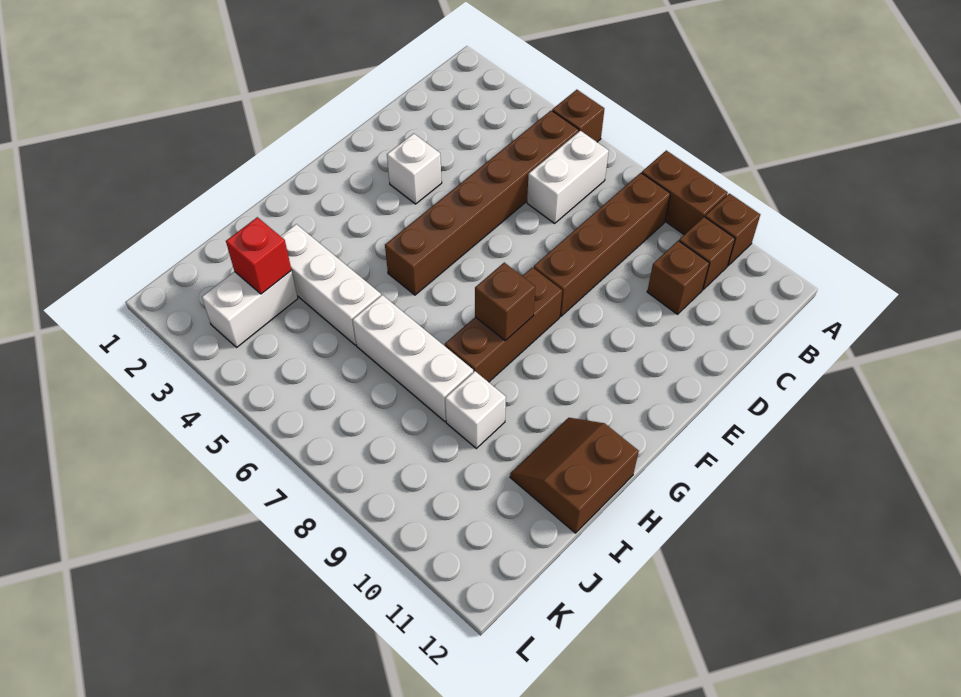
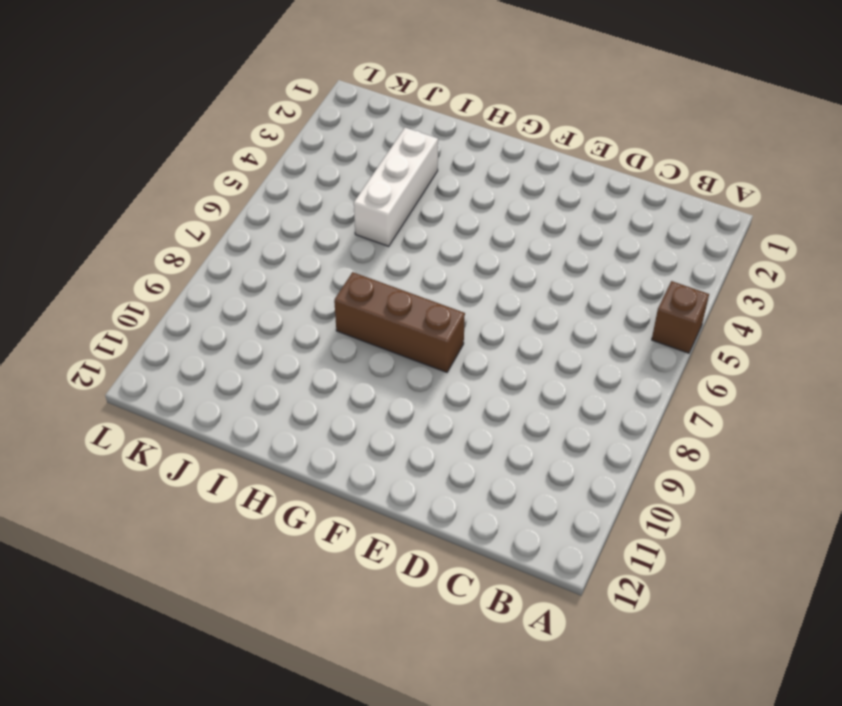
none -> brown brick A8:A9 level 1
none -> brown brick A10 level 1
none -> brown brick B5:G5 level 1

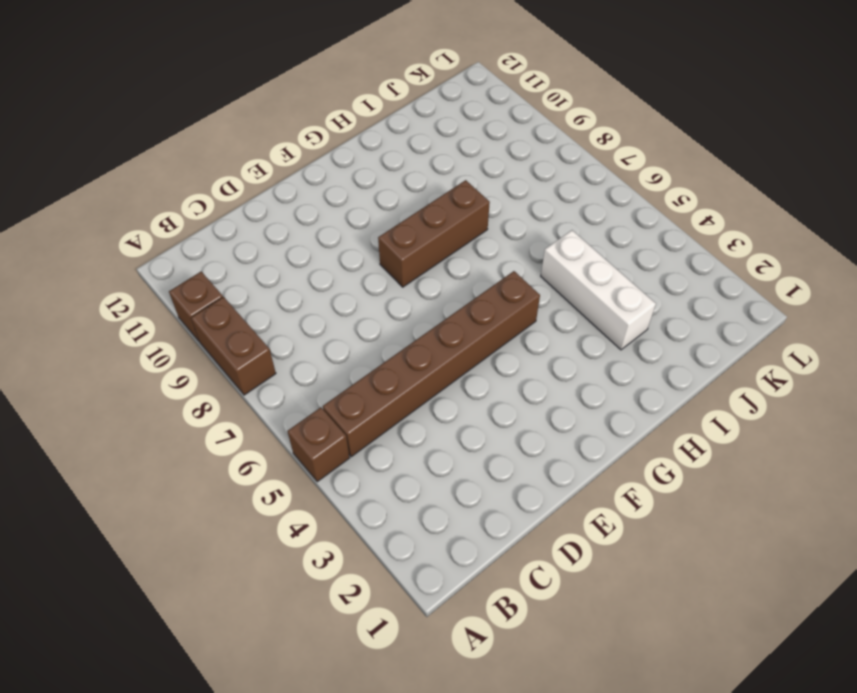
none -> white brick B6:C6 level 1
none -> brown brick B8:E8 level 1
none -> brown brick B10 level 1

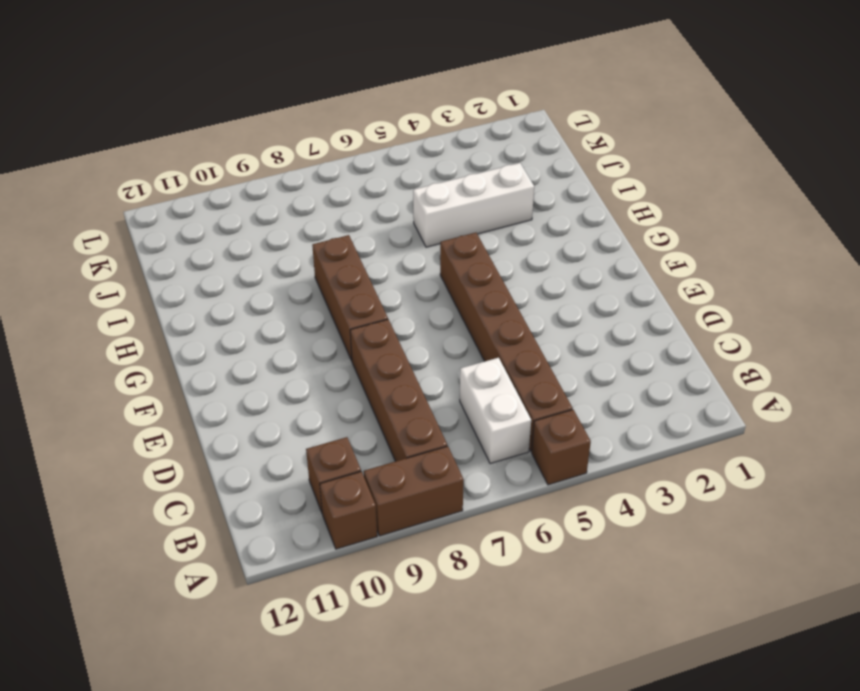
none -> brown brick C10 level 1
none -> white brick E3 level 1
none -> brown slope H11:I12 level 1 top 12

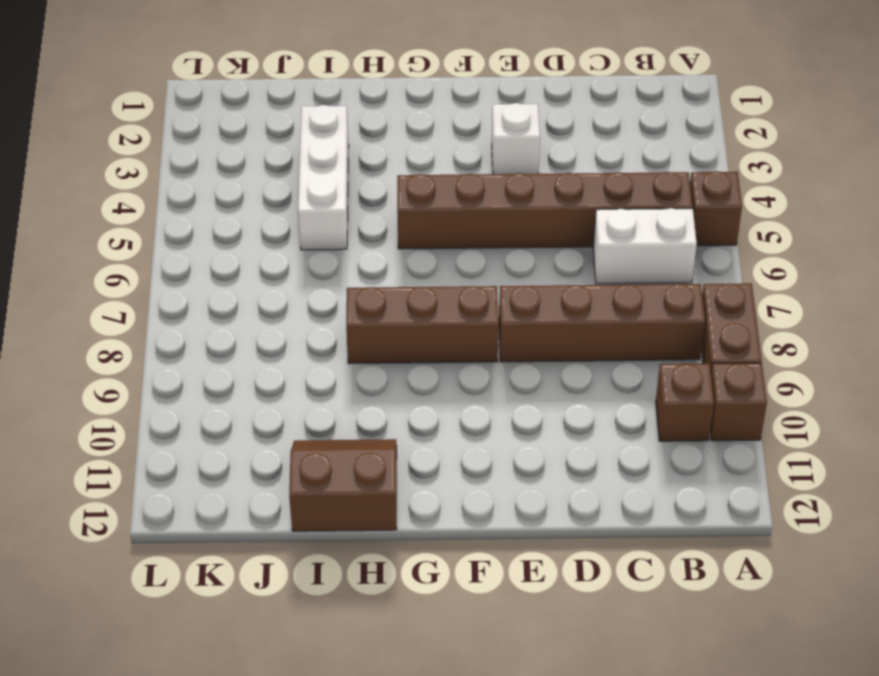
none -> brown brick C10 level 1
none -> white brick I6:I8 level 1
none -> white brick I9 level 1

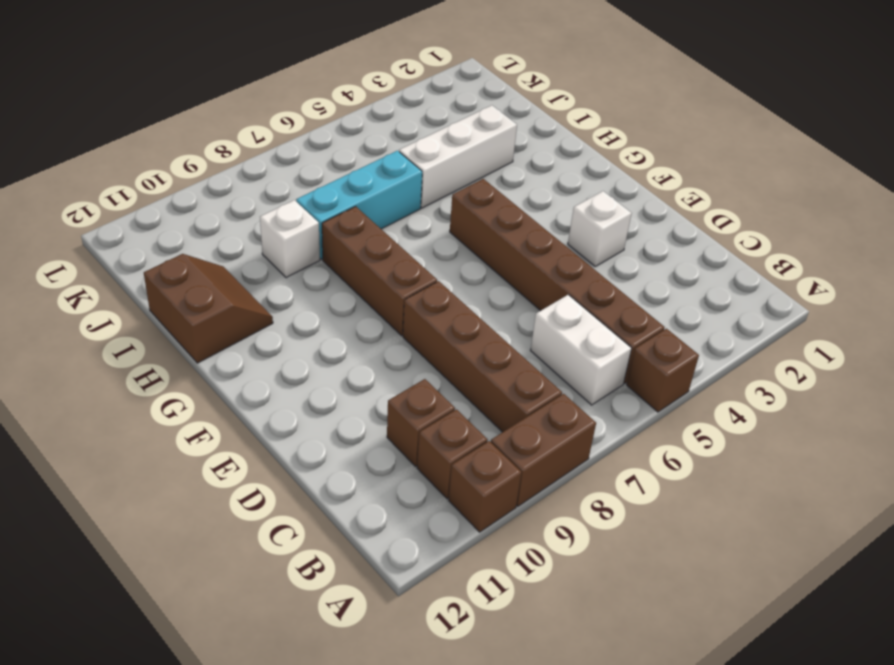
cyan brick I6:I8 level 1 -> white brick I6:I8 level 1
none -> white brick J3:K3 level 1
none -> brown brick G8 level 2
none -> red brick J3 level 2

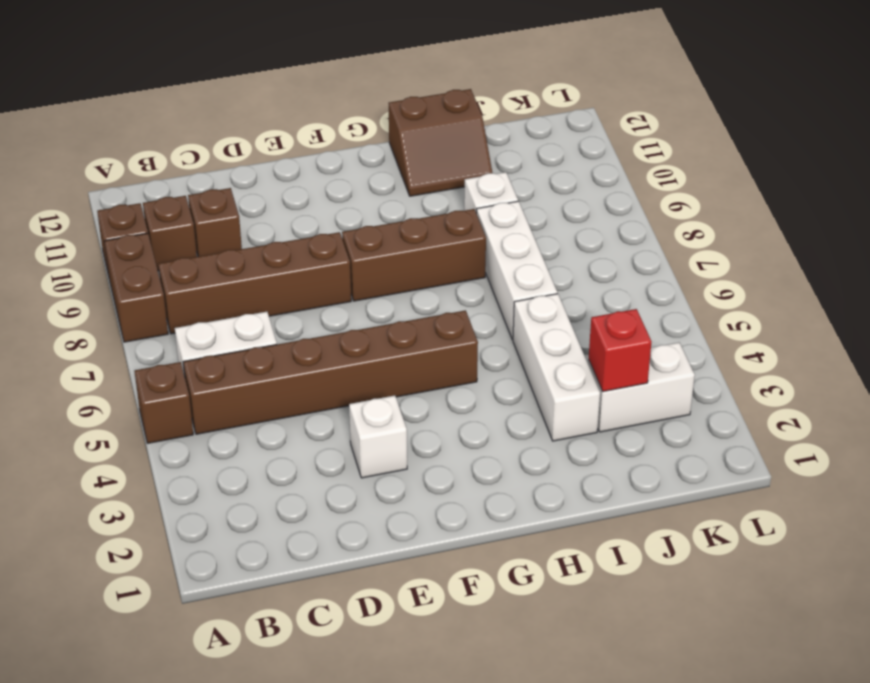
none -> brown brick G8 level 2

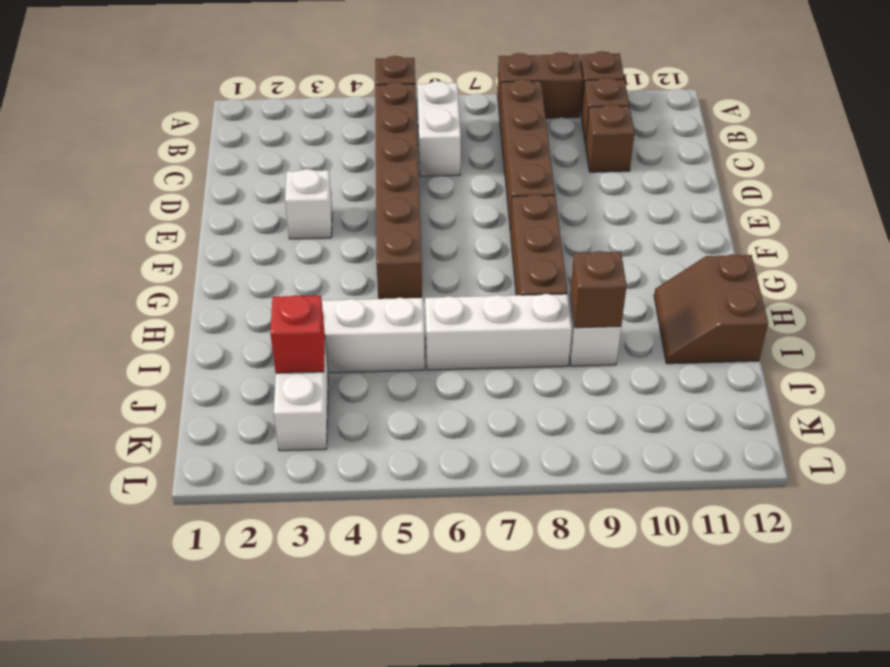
brown brick I9 level 2 -> brown brick G8 level 2

